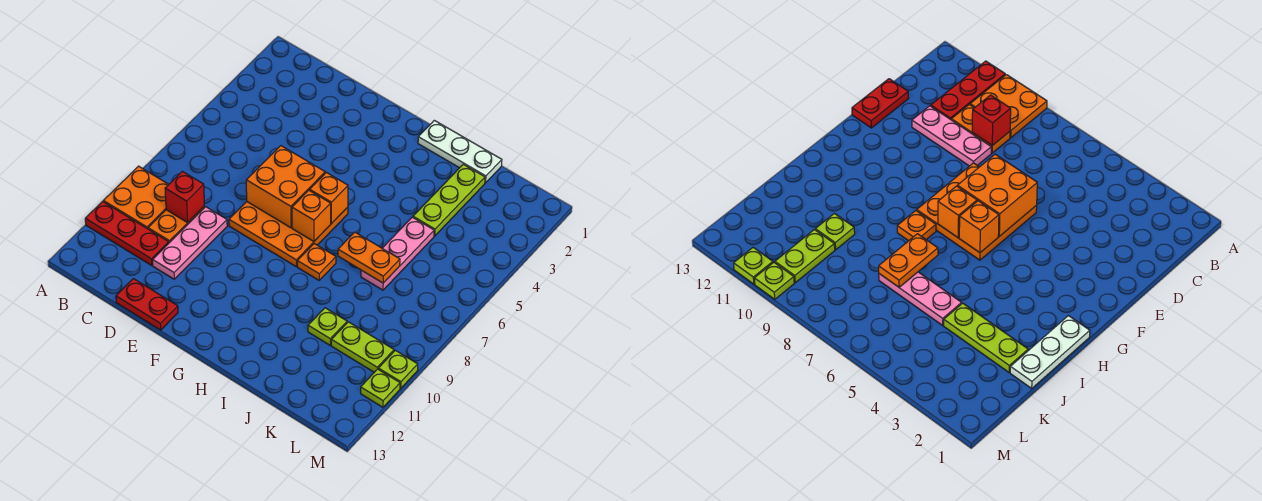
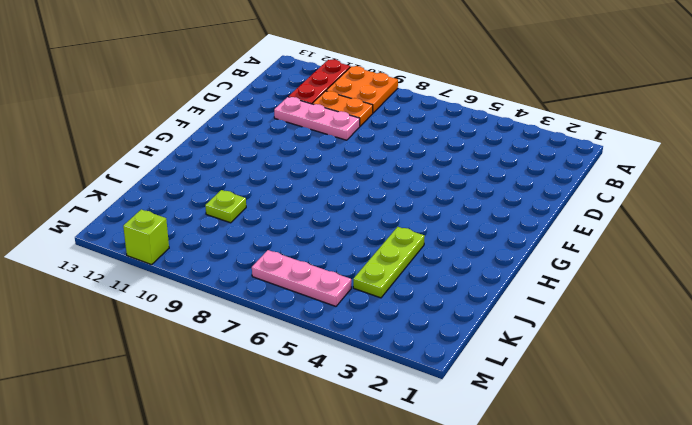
lime plate I4:K4 level 1 -> lime plate J2:J4 level 1
pink plate L5:L7 level 1 -> pink plate J5:J7 level 1
lime brick M11 level 1 -> lime plate M11 level 1
none -> red plate D13:E13 level 1
none -> orange plate E6:G8 level 1
none -> white plate H1:J1 level 1

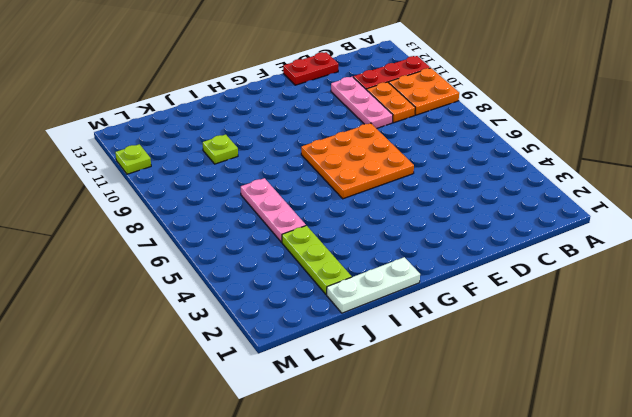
none -> orange plate H8 level 1
none -> lime plate K10:L10 level 1
none -> lime plate M10 level 1

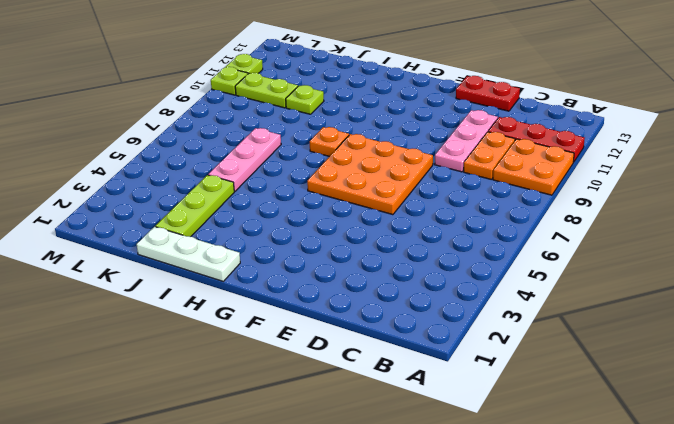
none -> red brick C9 level 2
none -> orange brick E6:F7 level 2
none -> orange brick G6 level 2

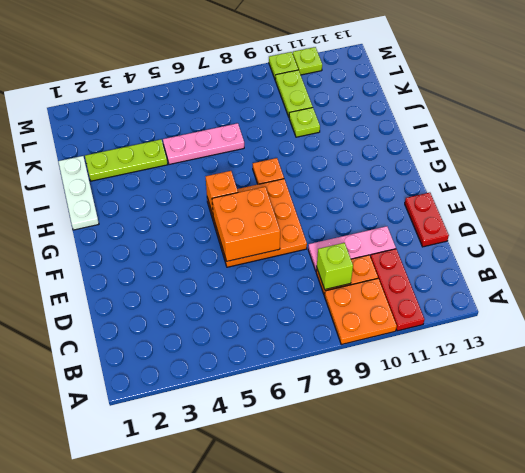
lime brick C9 level 2 -> red brick C9 level 2
none -> orange brick G7 level 2
none -> orange plate I7:J7 level 2

